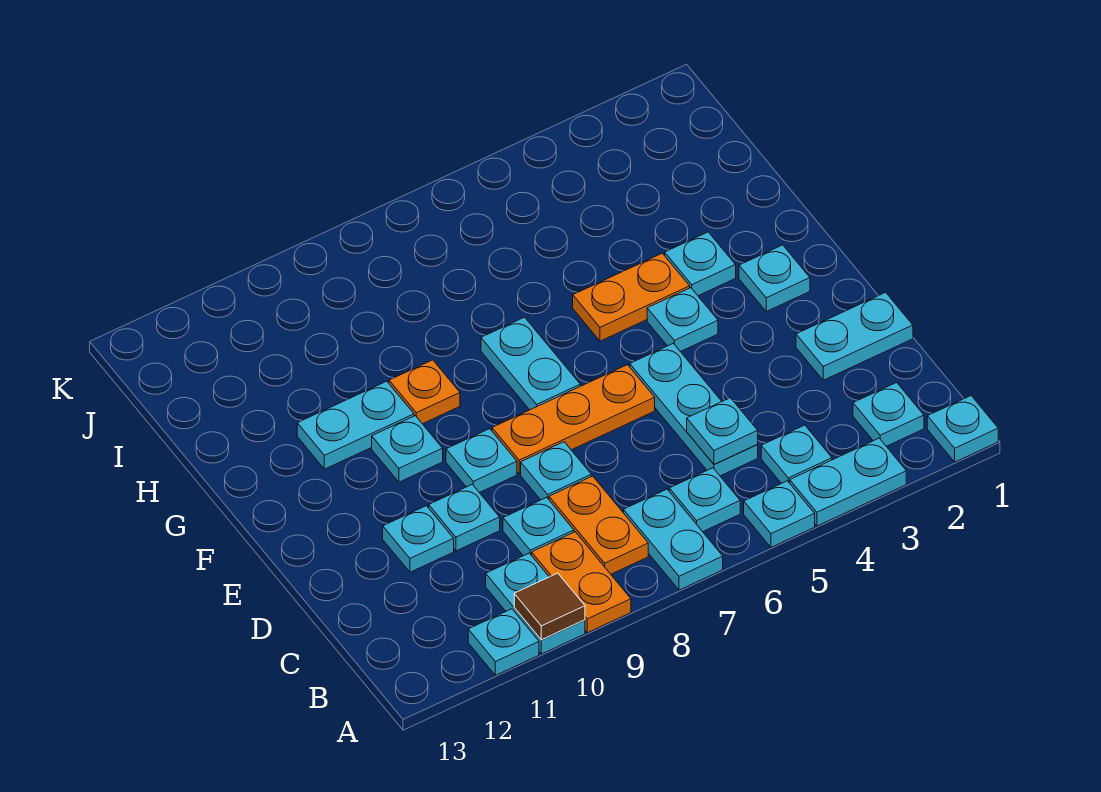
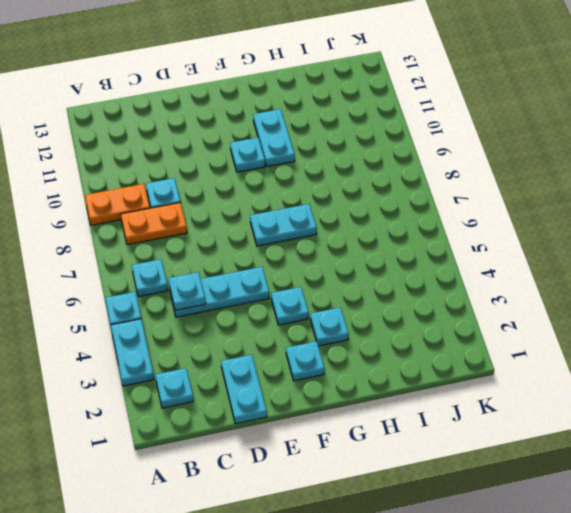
none -> cyan plate A1 level 1
none -> cyan plate A7:B7 level 1
none -> cyan plate A10:B10 level 1

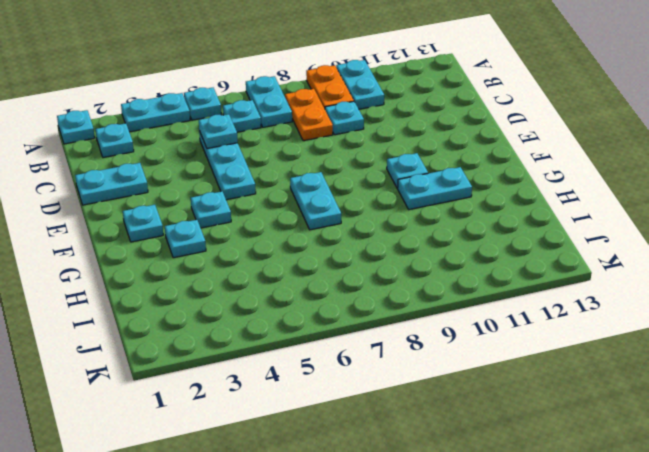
none -> cyan plate A11 level 1
none -> cyan plate B4 level 1
none -> cyan plate D8 level 1

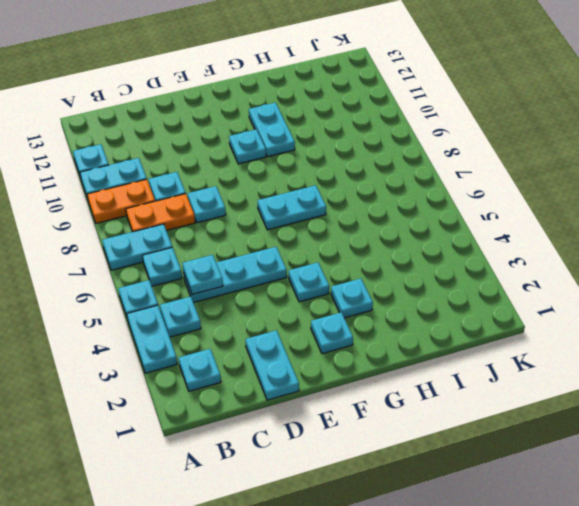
none -> cyan plate A1 level 1
none -> cyan plate D10 level 1
none -> cyan plate D11 level 1

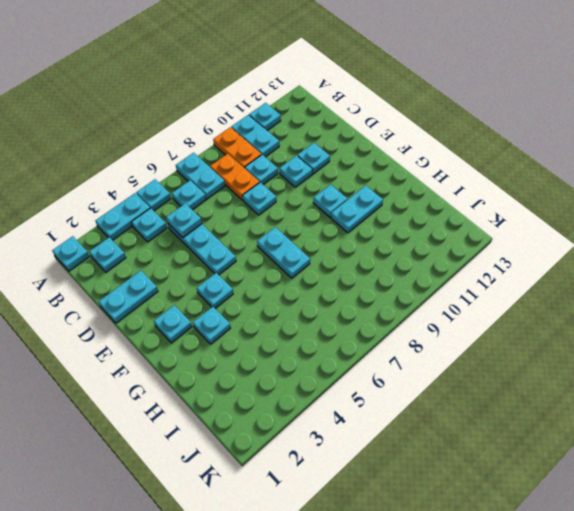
none -> orange plate E6:E8 level 1
none -> cyan plate E9 level 1
none -> orange plate G4:G5 level 1

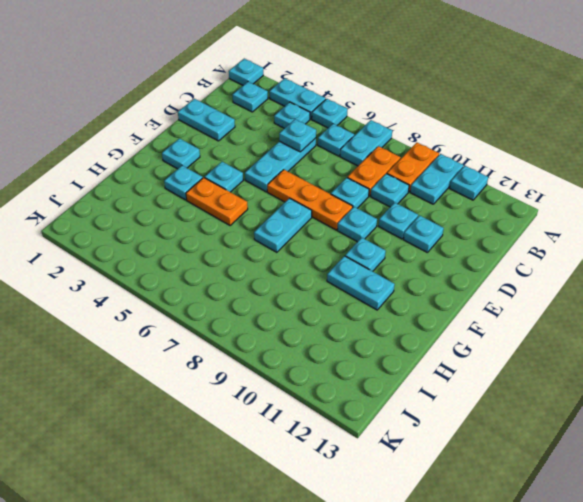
none -> orange plate G9 level 1
none -> brown tile A10 level 2

